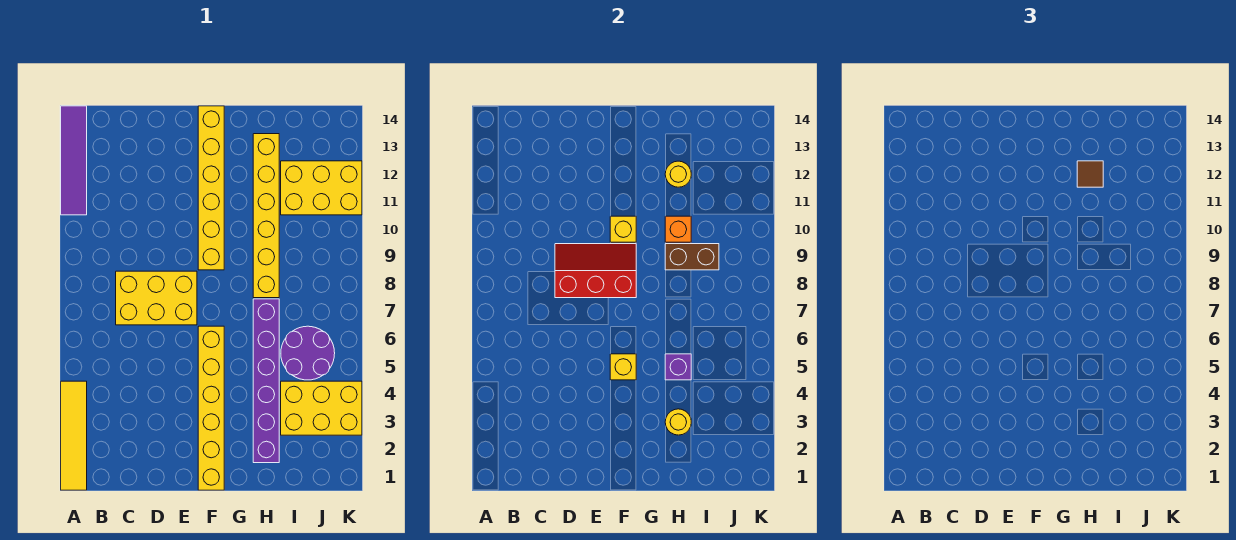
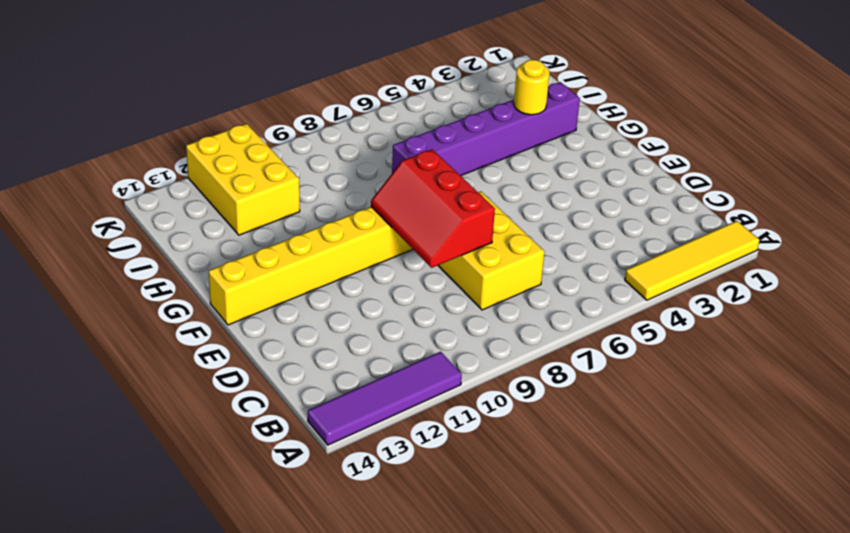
none -> yellow brick F1:F6 level 1
none -> yellow brick H8:H13 level 1
none -> yellow brick I3:K4 level 1

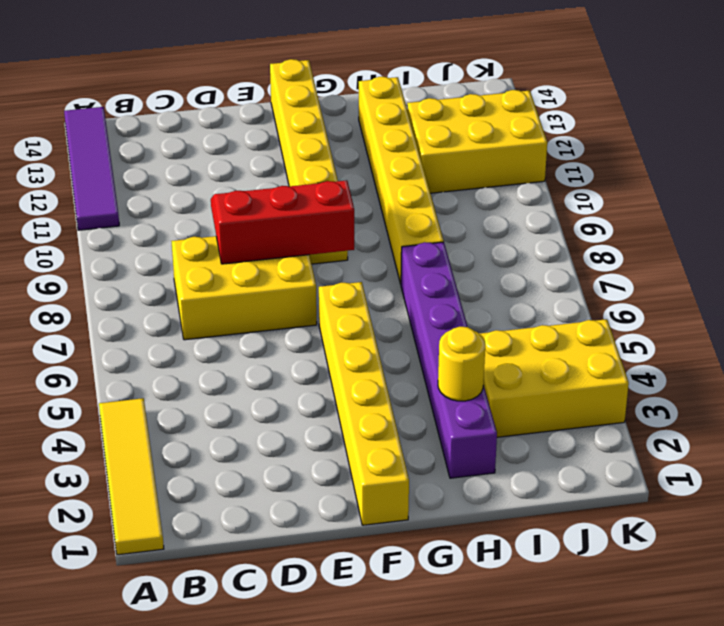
none -> purple round brick I5:J6 level 1
none -> yellow brick F5 level 2
none -> yellow brick F10 level 2

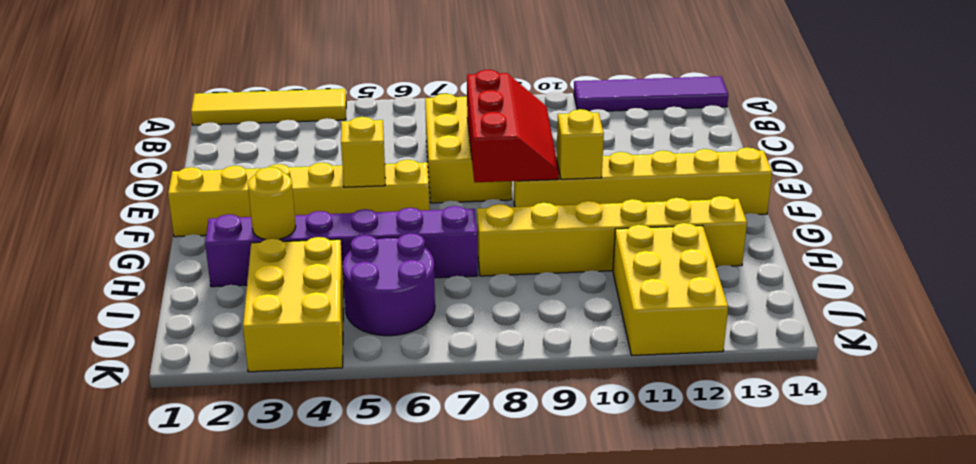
none -> purple brick H5 level 2
none -> brown brick H9:I9 level 2
none -> orange brick H10 level 2

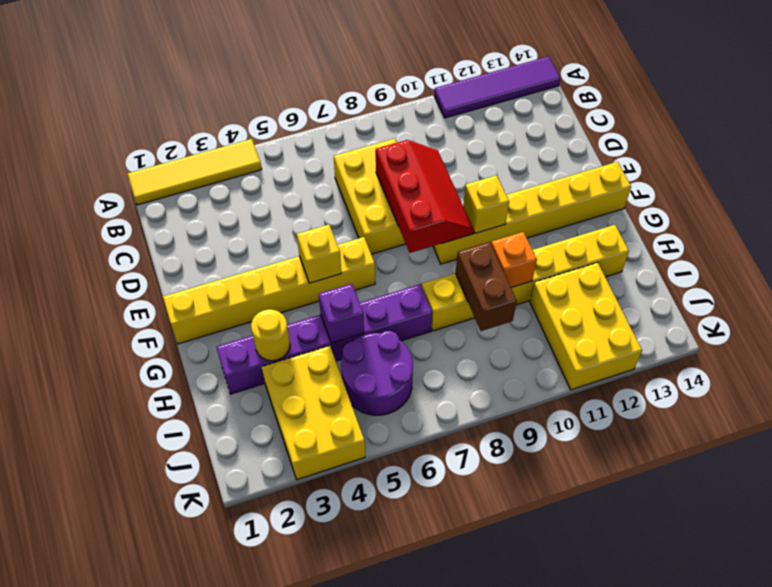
none -> yellow round brick H12 level 2
none -> brown tile H12 level 3

